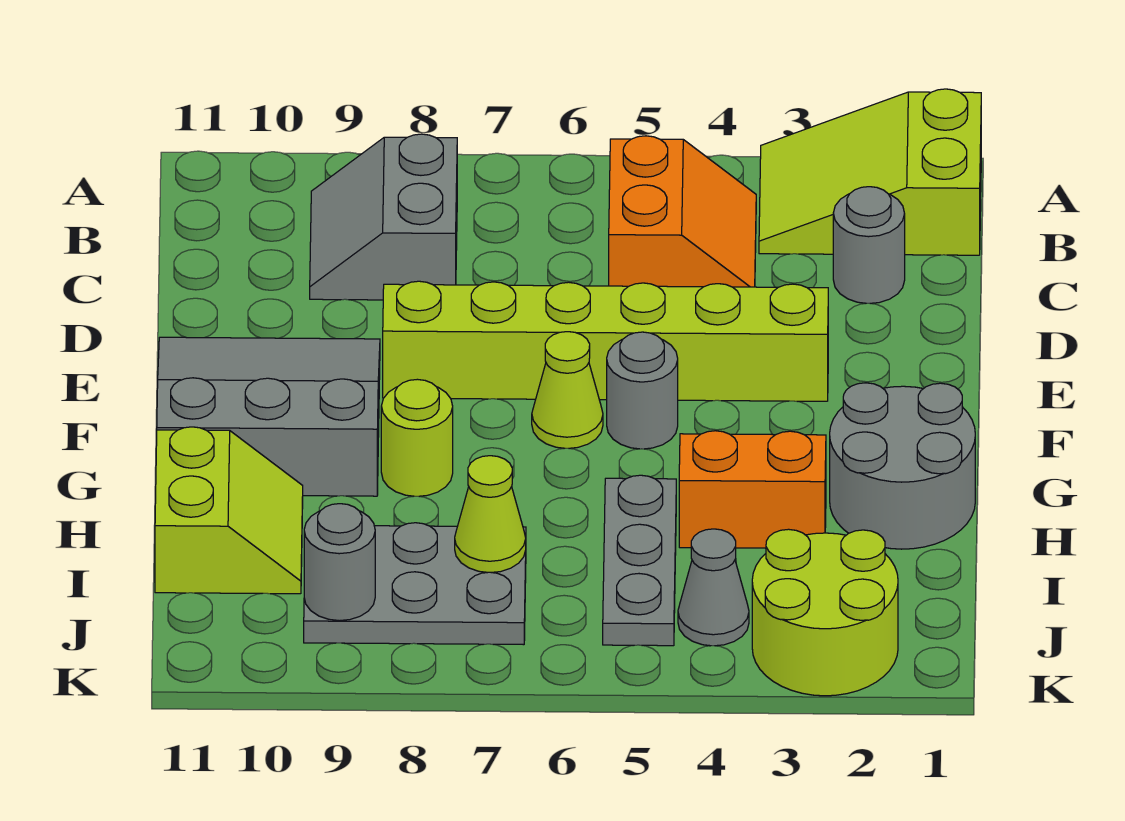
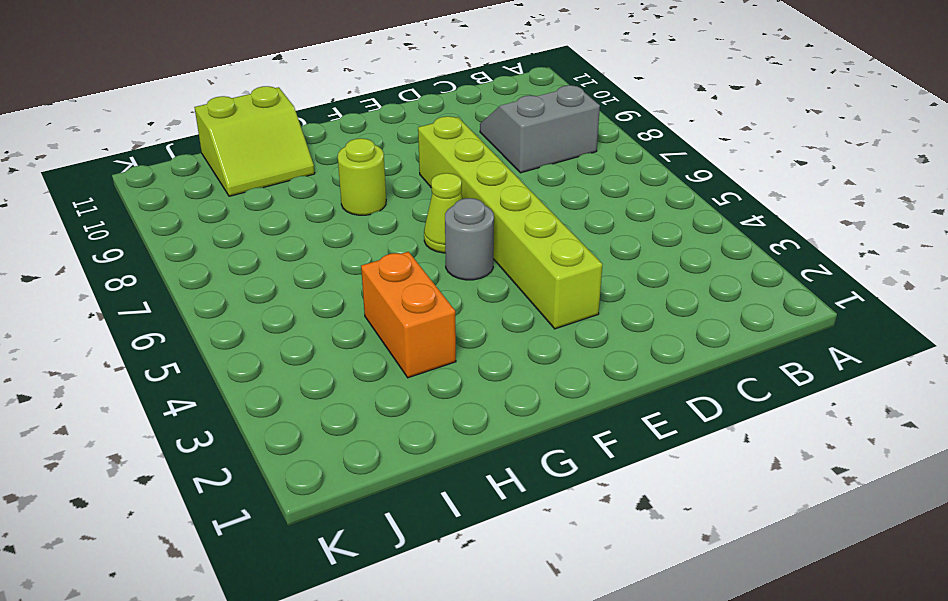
none -> lime slope A1:B3 level 1 top 1
none -> orange slope B4:C5 level 1 top 5
none -> grey round brick C2 level 1

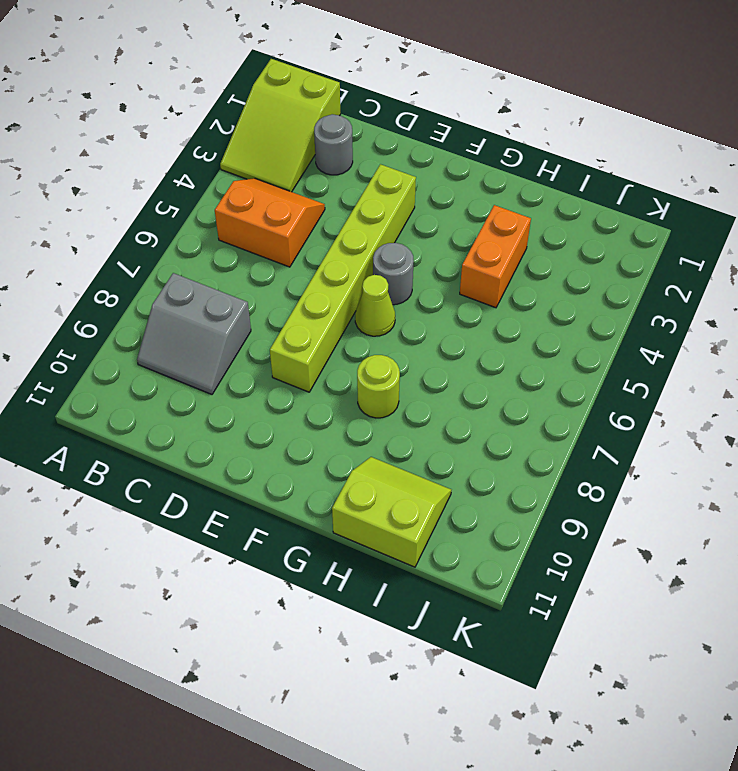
none -> grey slope E9:G11 level 1 top G
none -> grey round brick G1:H2 level 1
none -> grey plate H5:J5 level 1

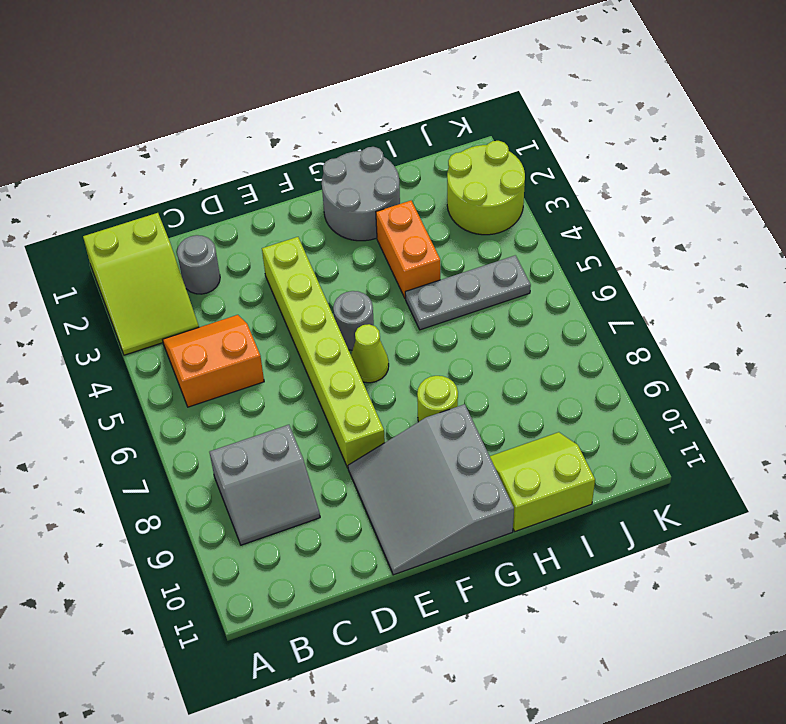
none -> grey plate I7:J9 level 1
none -> grey cone J4 level 1
none -> lime cone I7 level 2

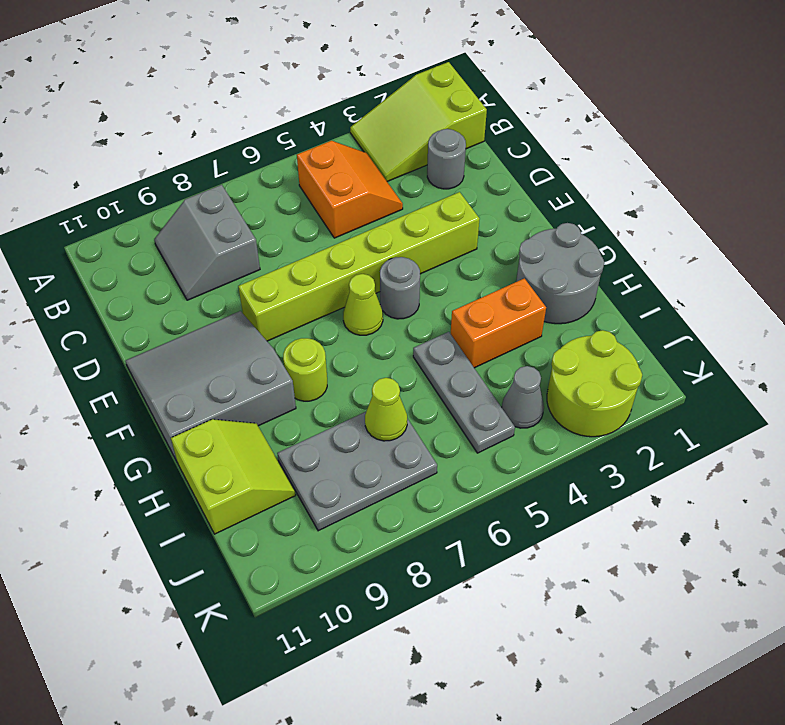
none -> grey round brick J9 level 2

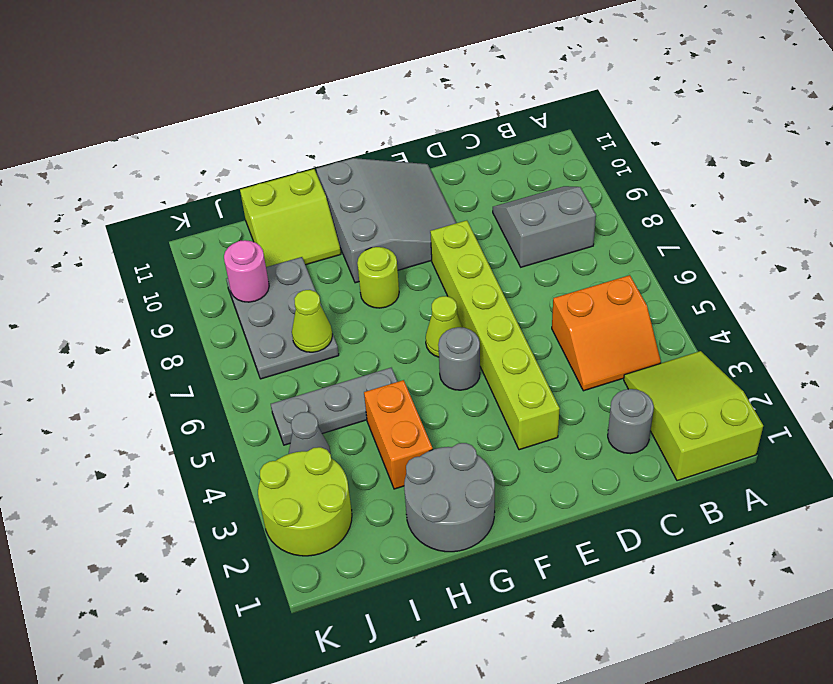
pink round brick J9 level 2 -> grey round brick J9 level 2

